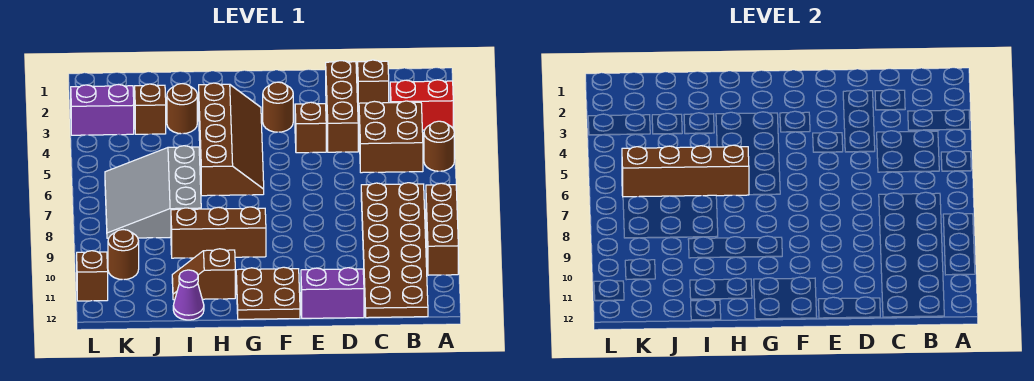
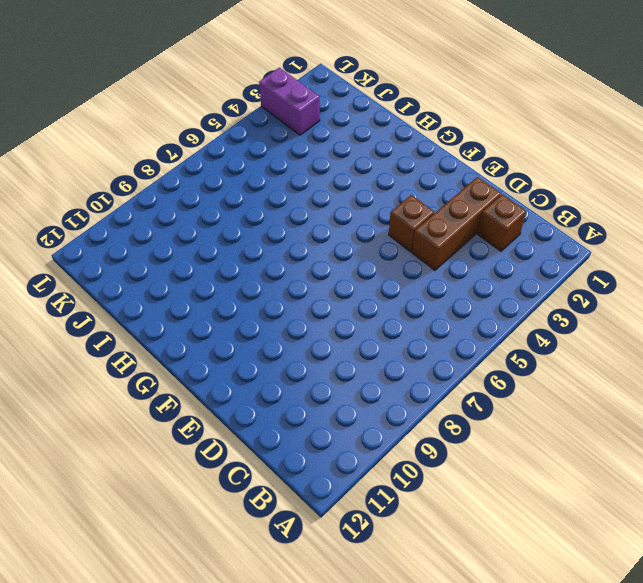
none -> red brick A3:B3 level 1
none -> brown round brick A5 level 1
none -> brown brick A8:A10 level 1

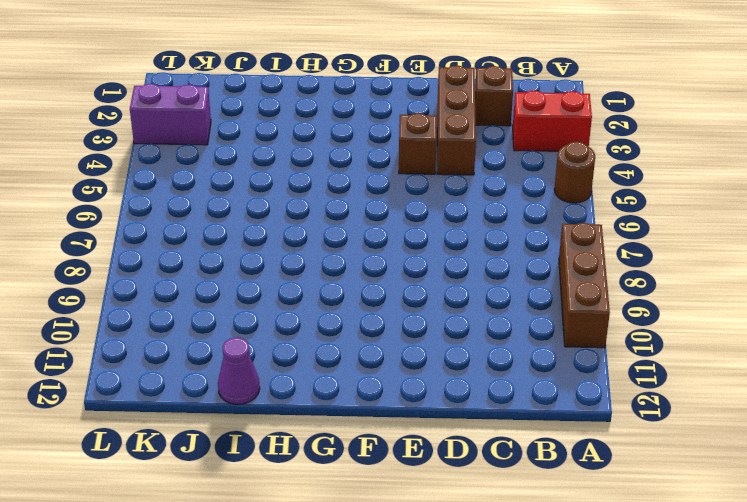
none -> brown brick B4:C5 level 1
none -> brown plate B7:C12 level 1
none -> purple brick D12:E12 level 1

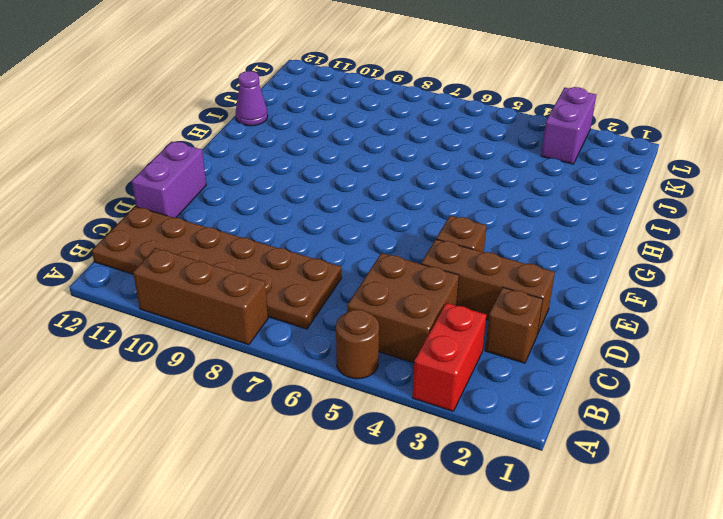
none -> brown round brick F3 level 1
none -> brown plate F11:G12 level 1
none -> brown slope G3:H6 level 1 top H

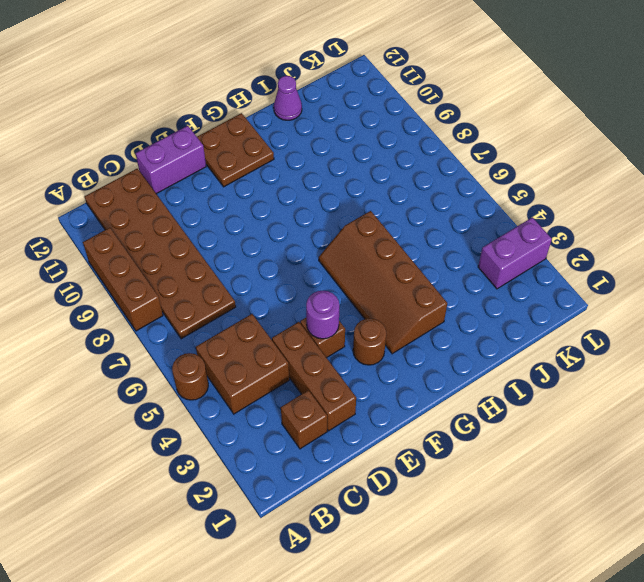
purple round brick E4 level 2 -> none
none -> red brick A3:B3 level 1
none -> brown brick G9:I9 level 1
none -> brown slope H11:I11 level 1 top H

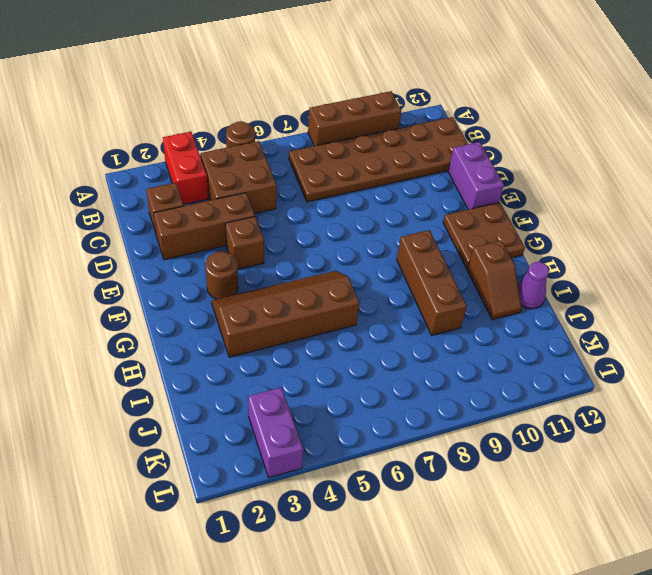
none -> brown round brick I3 level 1
none -> grey slope I6:K8 level 1 top I
none -> brown brick J3 level 1

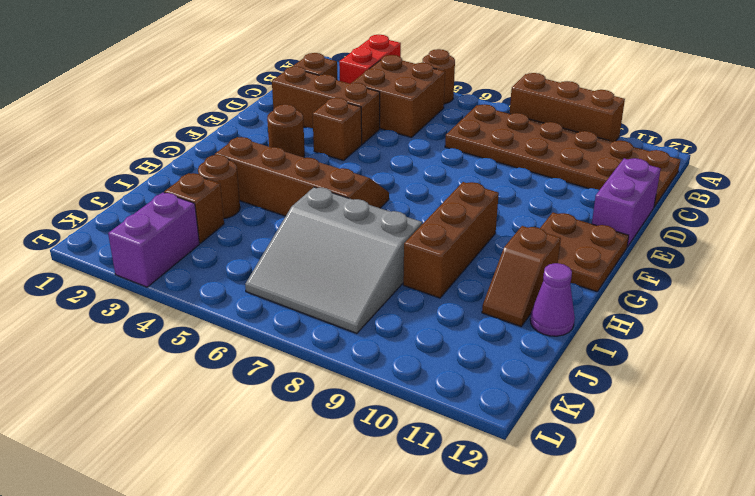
none -> brown round brick K10 level 1
none -> brown brick L11 level 1
none -> brown brick H6:K6 level 2

